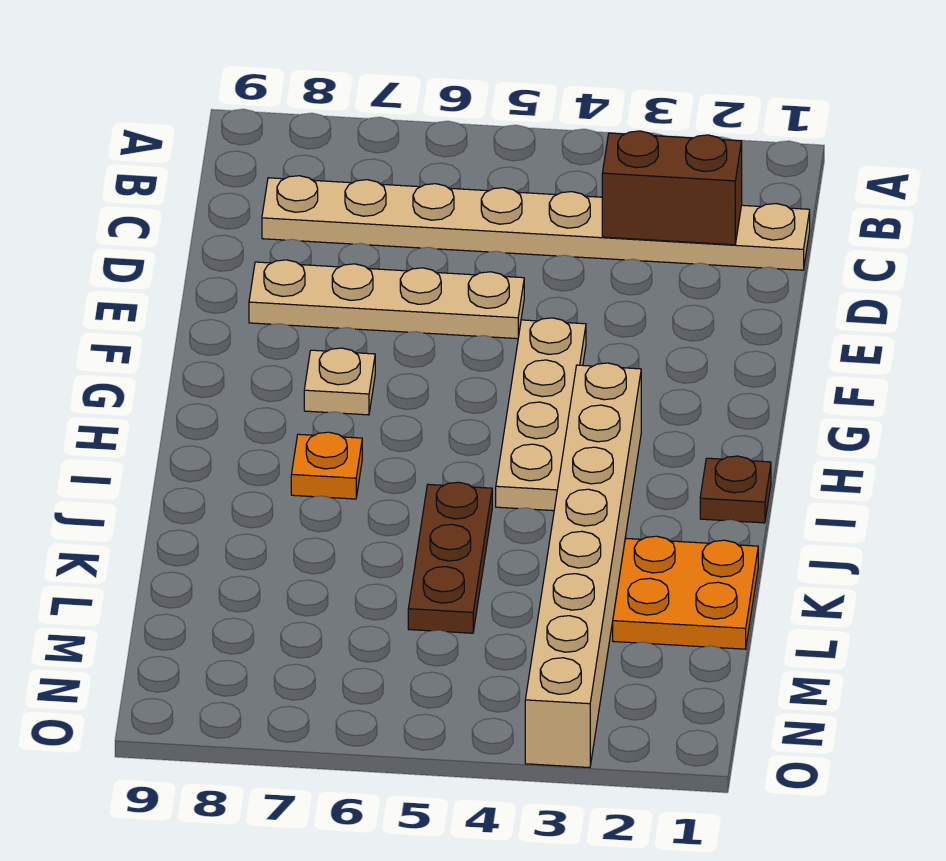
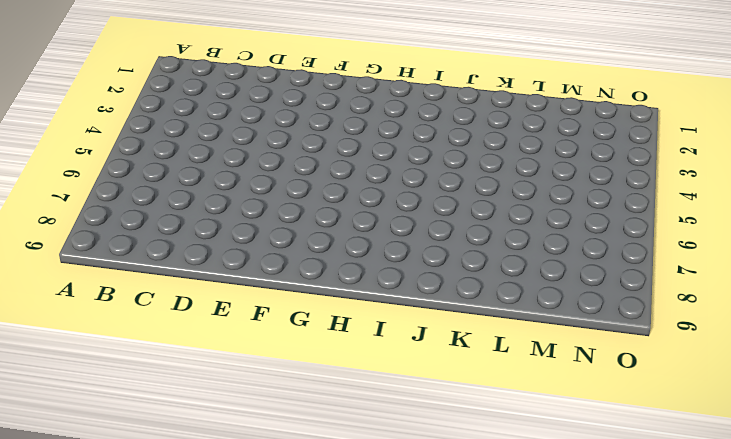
none -> tan plate C1:C8 level 1
none -> tan plate E5:E8 level 1

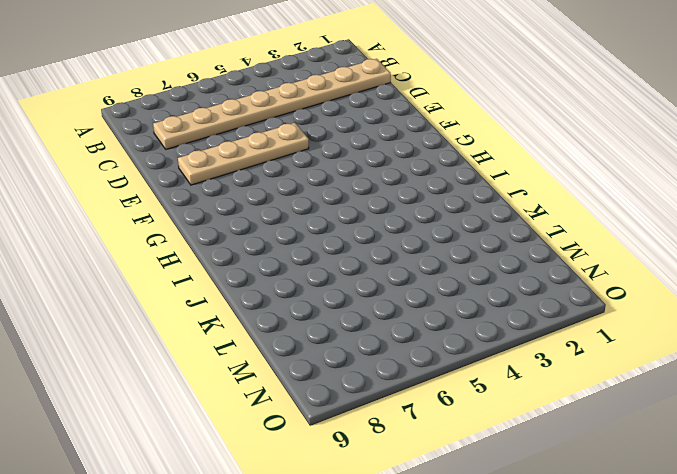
none -> tan plate F4:I4 level 1
none -> tan plate G7 level 1

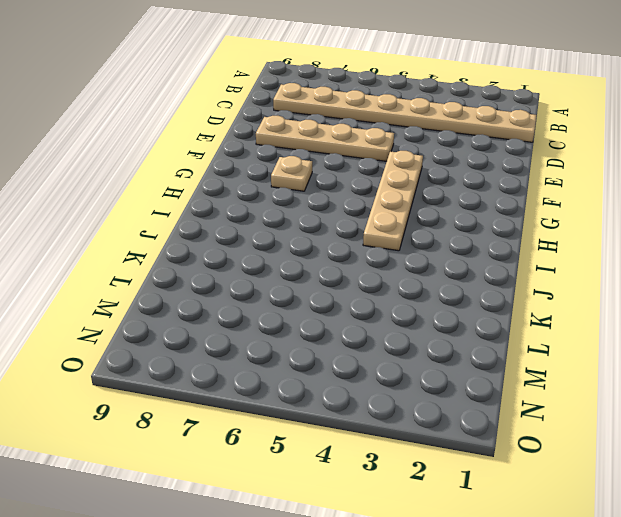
none -> tan brick H3:O3 level 1
none -> brown plate I1 level 1

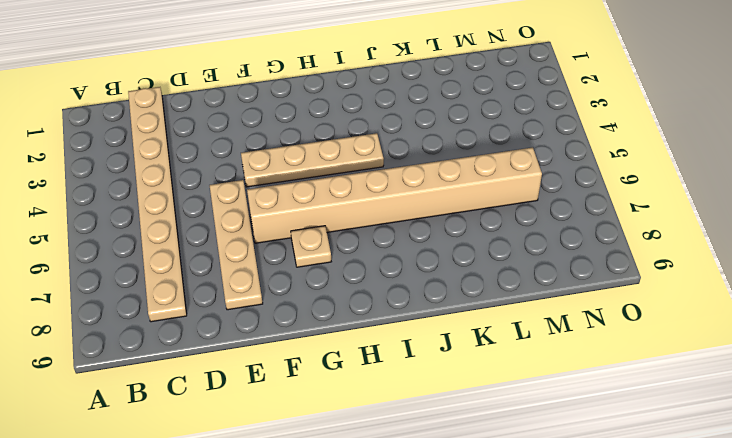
tan brick F6:M6 level 1 -> tan brick H3:O3 level 1
none -> brown plate I1 level 1
none -> orange plate I7 level 1

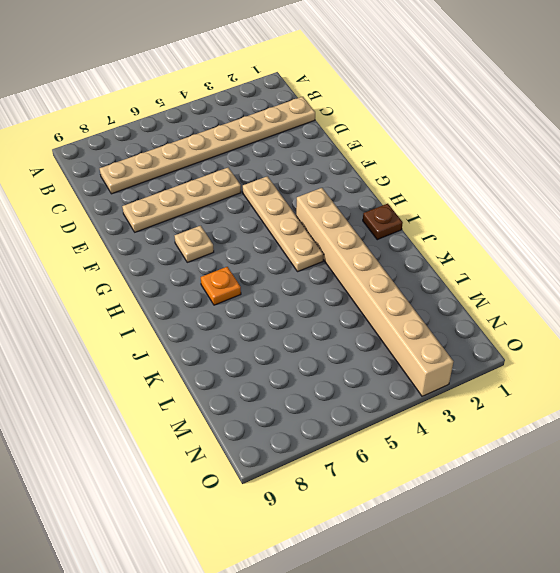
none -> brown plate J5:L5 level 1
none -> orange plate K1:L2 level 1

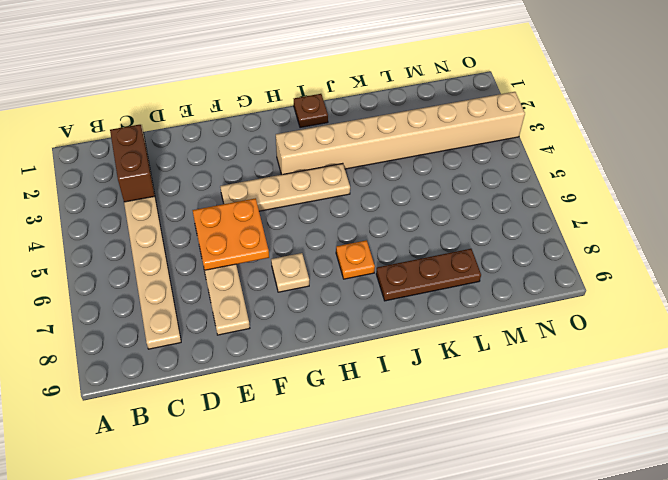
orange plate E5:F6 level 2 -> orange plate K1:L2 level 1
brown plate J8:L8 level 1 -> brown plate J5:L5 level 1

